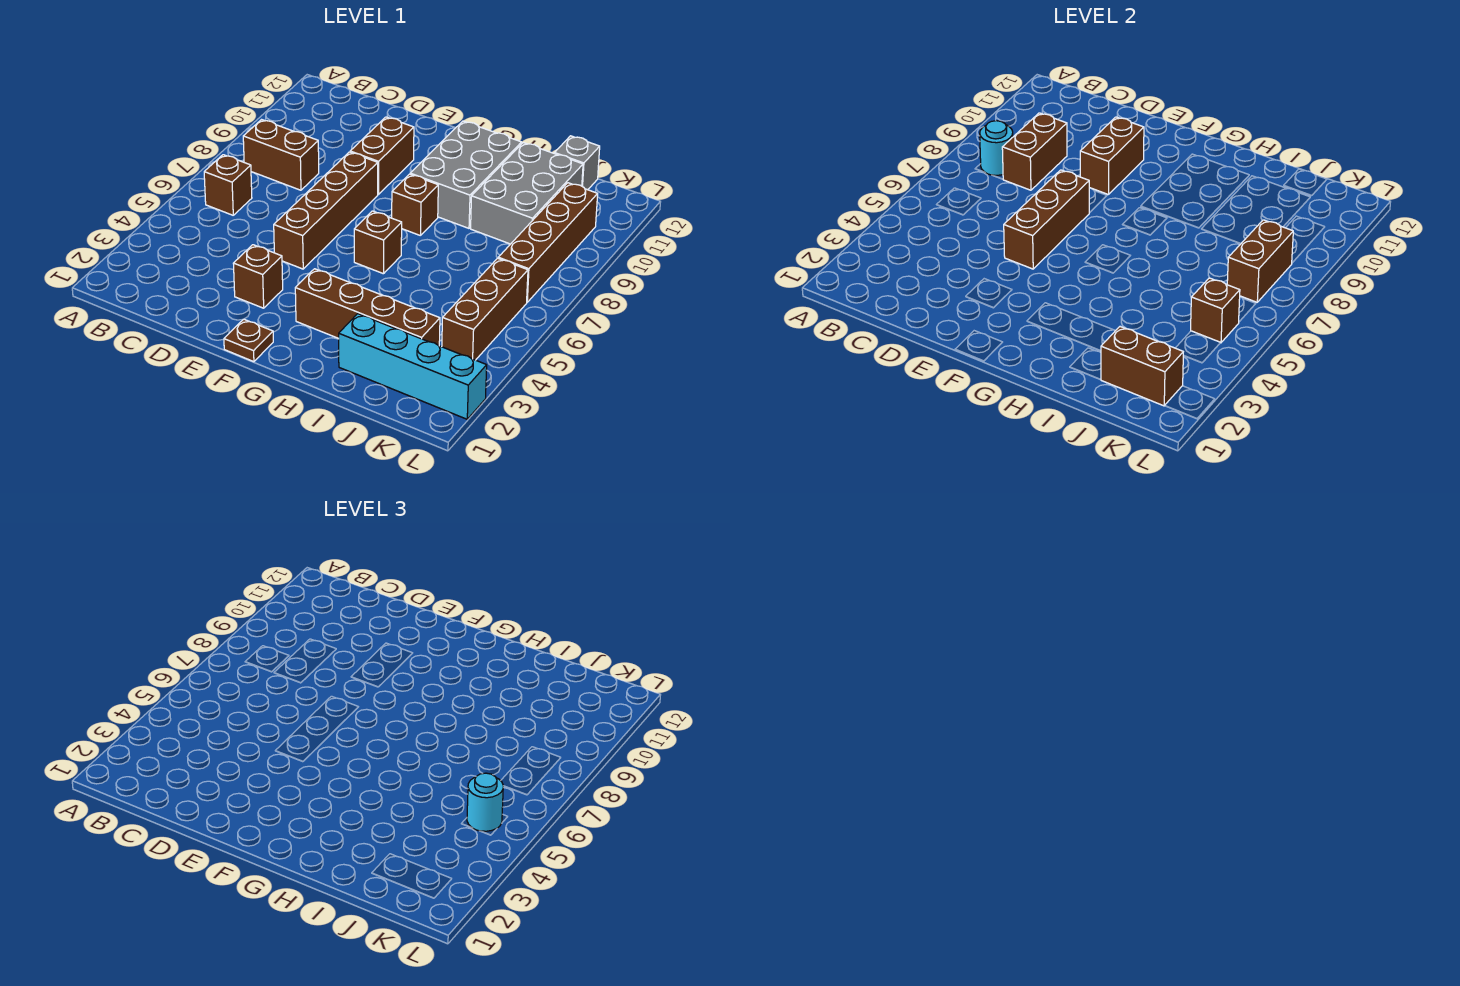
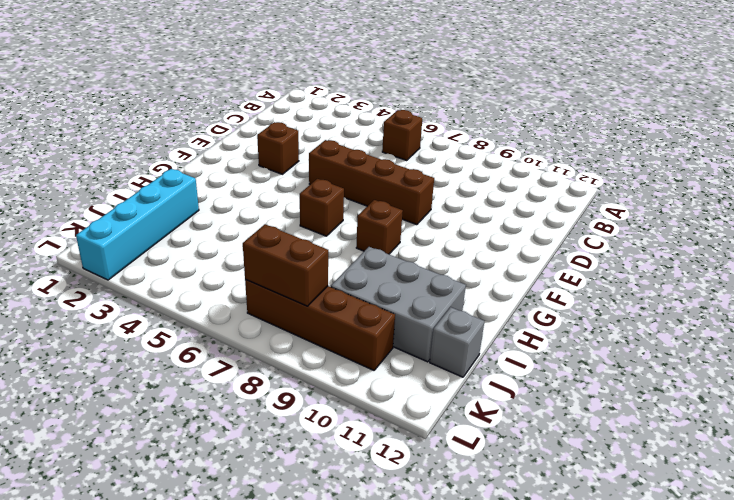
none -> brown brick B8:C8 level 1
none -> brown brick E9:E10 level 1
none -> brown plate F1 level 1

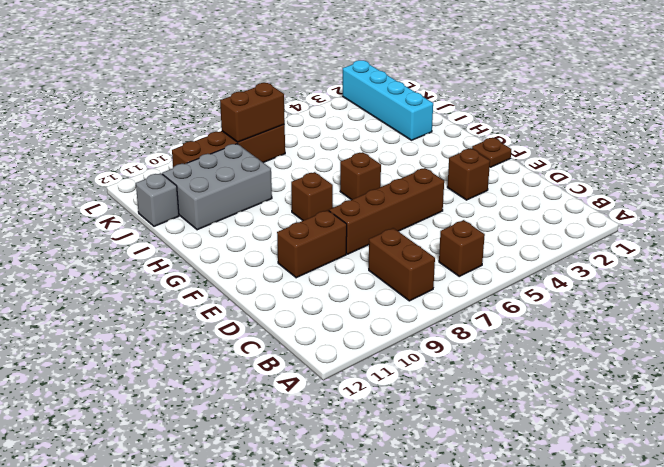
none -> brown brick G3:J3 level 1
none -> grey brick G9:H11 level 1
none -> brown brick K4:K6 level 1

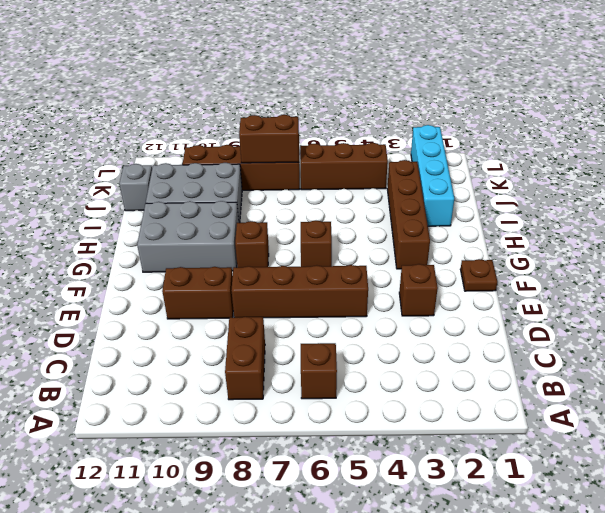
none -> cyan round brick B8 level 2
none -> brown brick C8:C9 level 2
none -> brown brick E5:E7 level 2

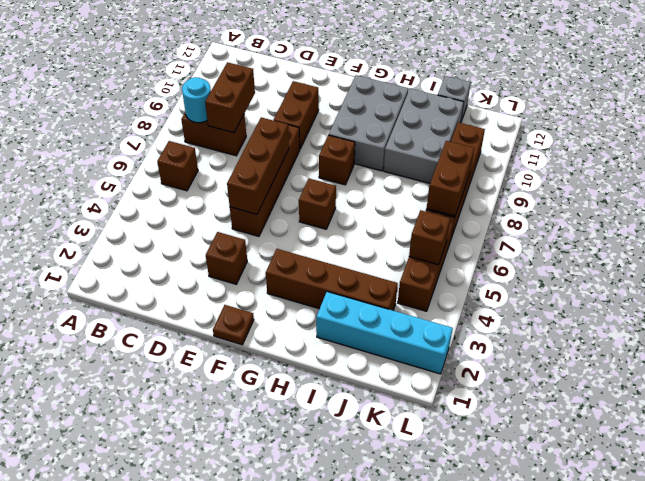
none -> brown brick E9:E10 level 2
none -> brown brick J2:K2 level 2
none -> cyan round brick K5 level 3

